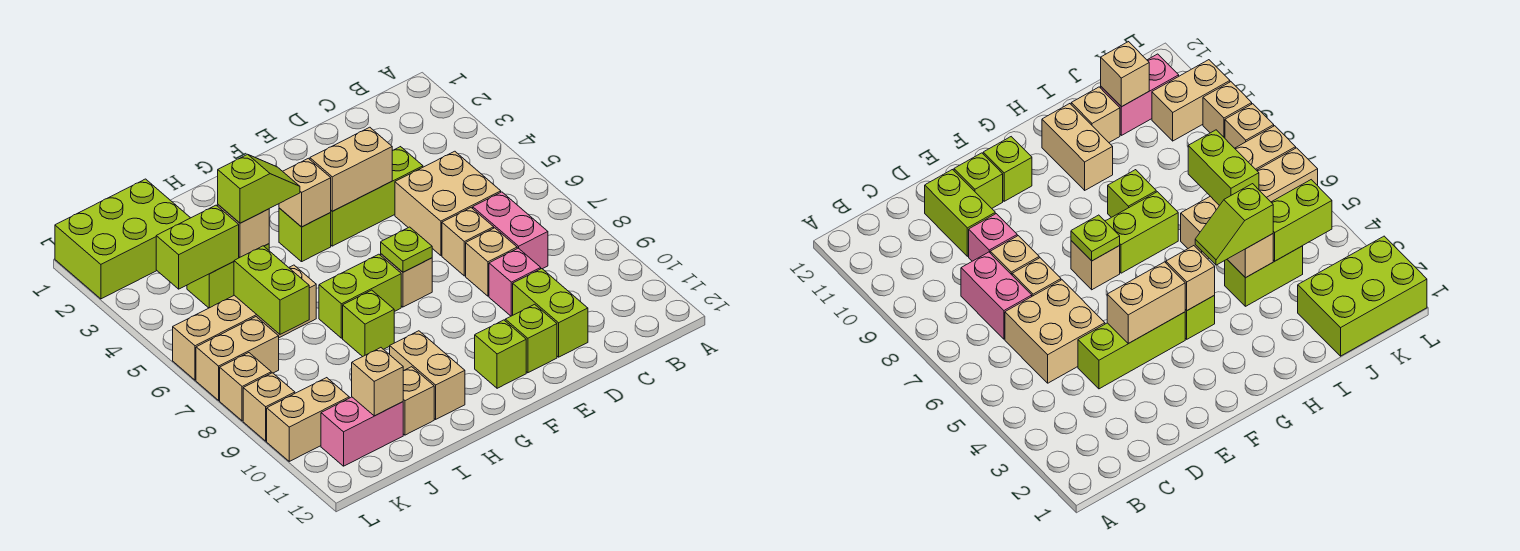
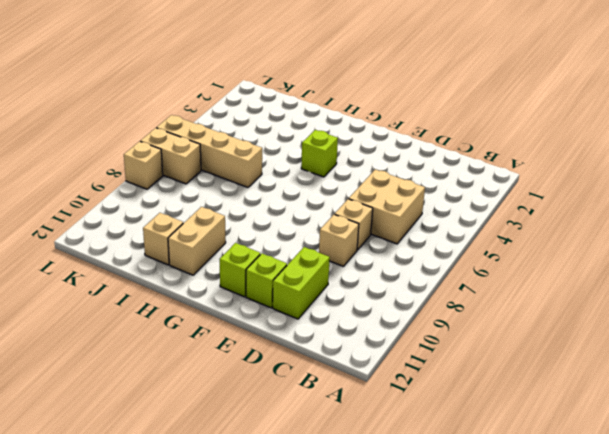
none -> pink brick C7:C8 level 1
none -> lime brick D4:F4 level 1
none -> pink brick D9 level 1
none -> tan brick F7 level 1

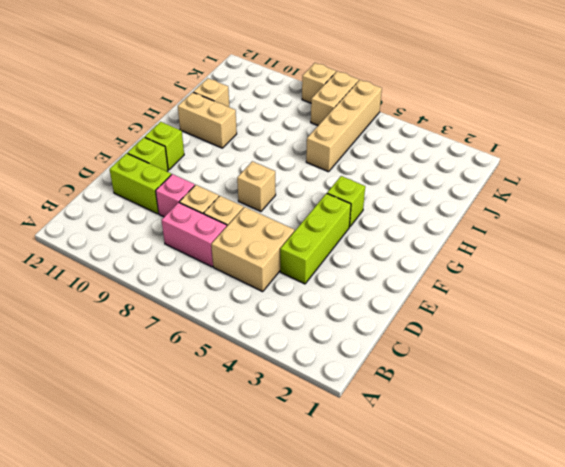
none -> lime brick G7:H7 level 1
none -> lime brick H8 level 1
none -> lime brick I4:J4 level 1
none -> lime brick J1:L2 level 1

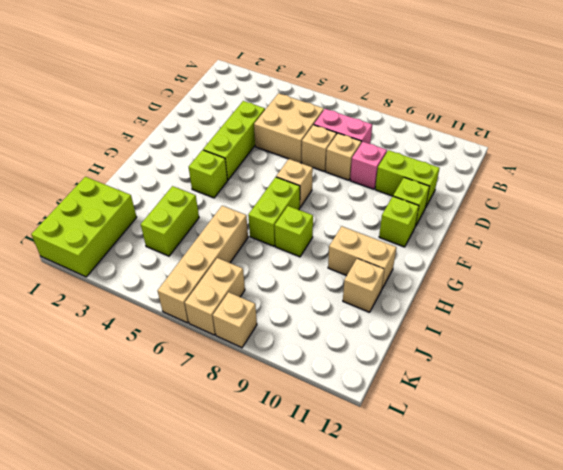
none -> pink brick J11:K11 level 1
none -> tan brick K10:L10 level 1
none -> tan brick L9 level 1
none -> tan brick E4:F4 level 2

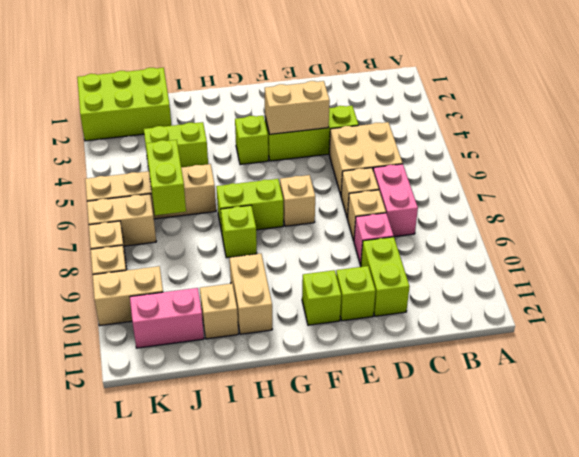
none -> lime plate F7 level 2
none -> tan brick G4 level 2
none -> tan brick I4 level 2
none -> lime brick J4:K4 level 2

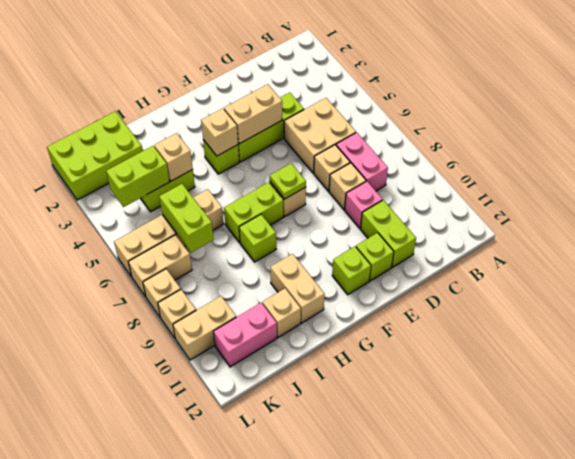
none -> tan brick J11 level 2
none -> lime slope H4:I4 level 3 top I

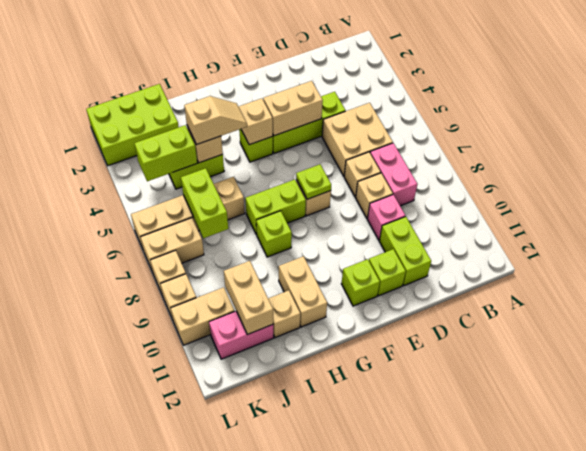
tan slope H4:I4 level 3 top I -> lime slope H4:I4 level 3 top I
tan brick J10:J11 level 2 -> tan brick J11 level 2

